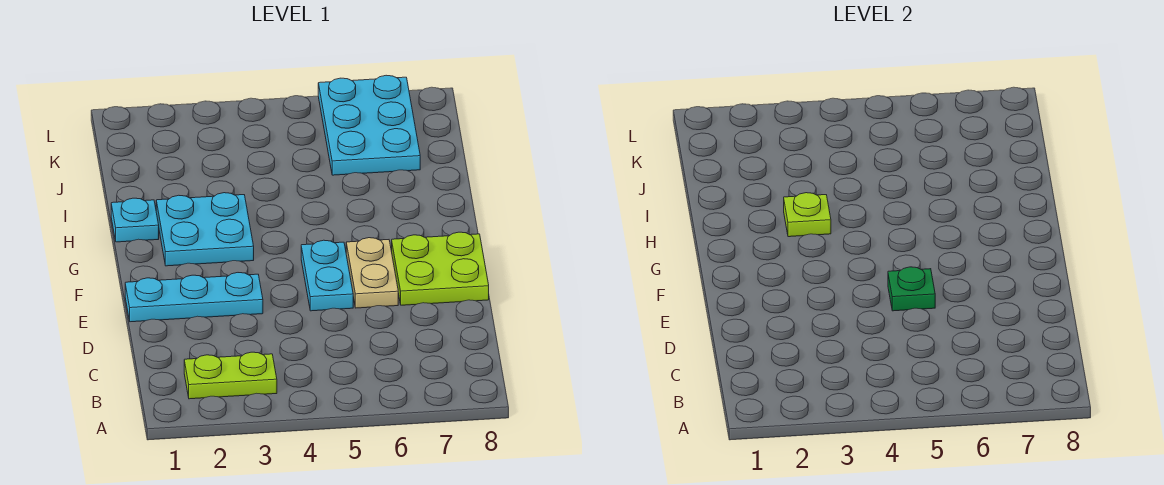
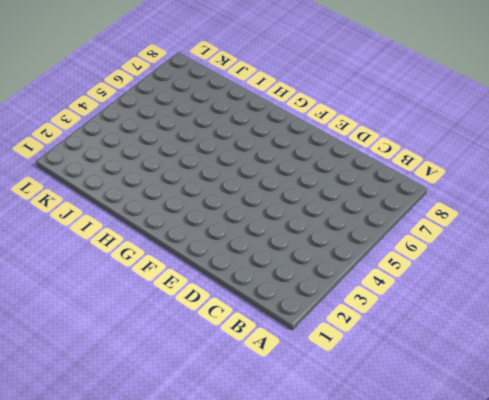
none -> lime plate B2:B3 level 1
none -> cyan plate E1:E3 level 1

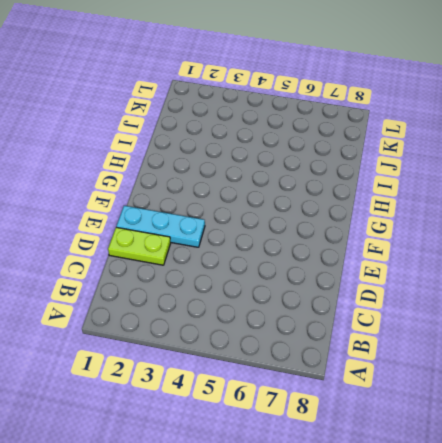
lime plate D1:D2 level 1 -> lime plate B2:B3 level 1
none -> cyan plate E5:F5 level 1
none -> tan plate E6:F6 level 1

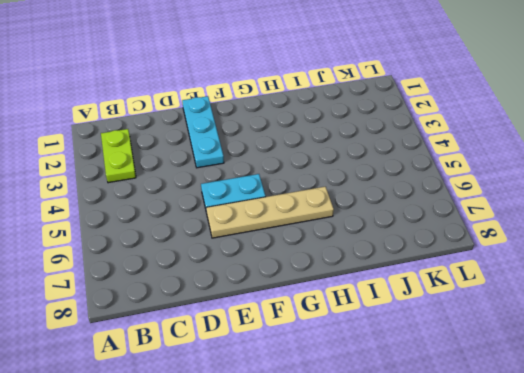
tan plate E6:H6 level 1 -> tan plate E6:F6 level 1
none -> lime plate E7:F8 level 1
none -> cyan plate G2:H3 level 1

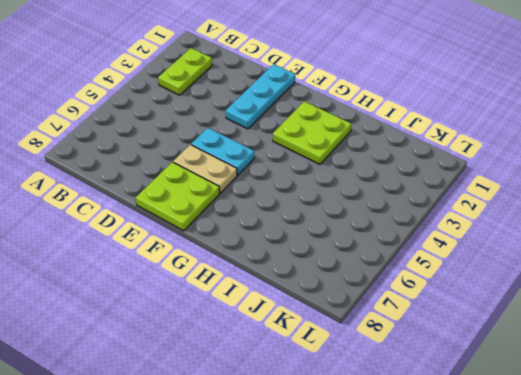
lime plate G2:H3 level 1 -> cyan plate G2:H3 level 1
none -> cyan plate H1 level 1
none -> cyan plate J6:L7 level 1

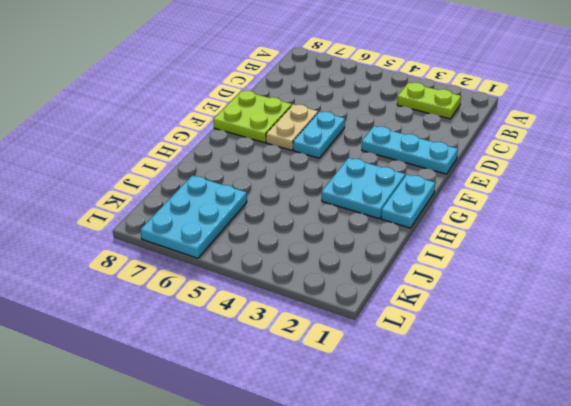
cyan plate G1:H1 level 1 -> cyan plate H1 level 1
none -> green plate E5 level 2
none -> lime plate H3 level 2

